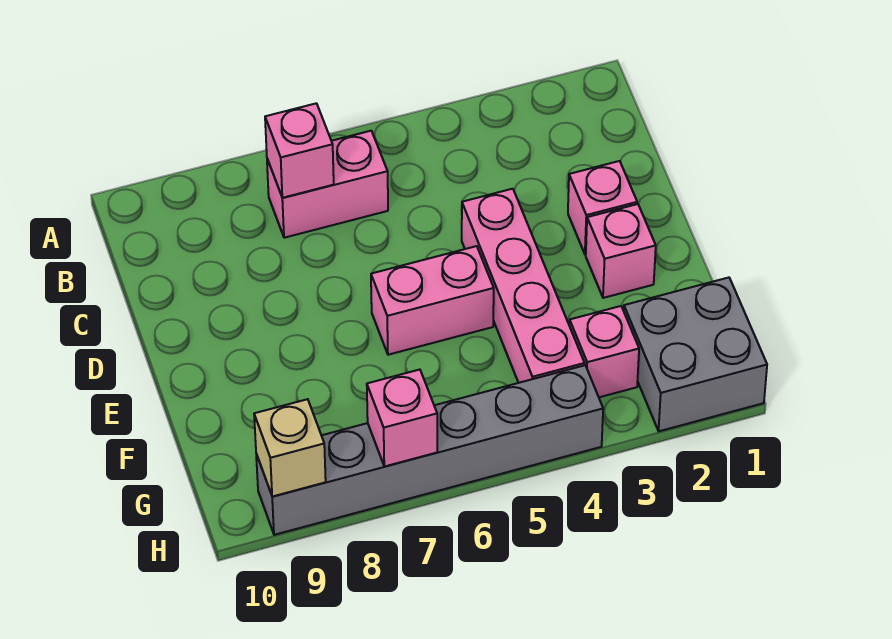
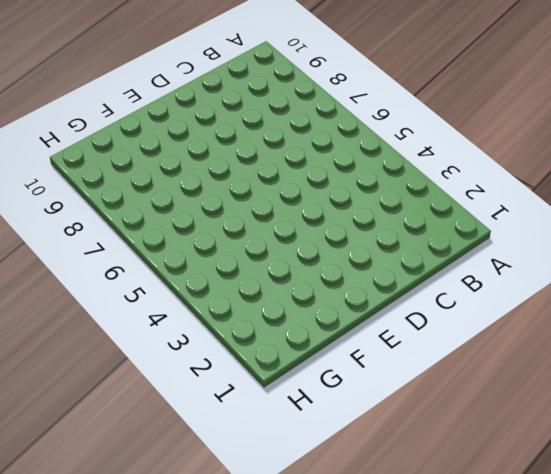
none -> pink brick B6:B7 level 1
none -> pink brick D2 level 1

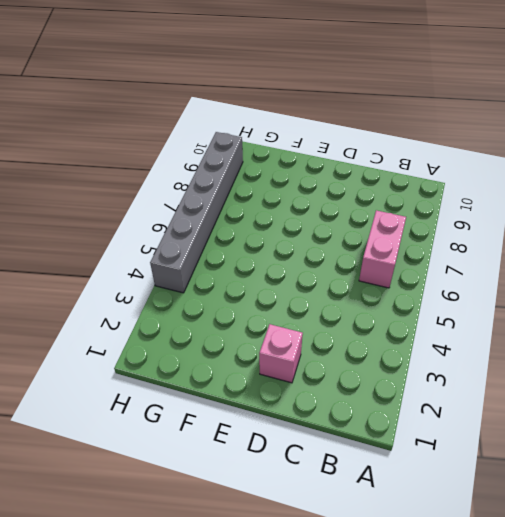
none -> pink brick D4:G4 level 1
none -> pink brick E2 level 1

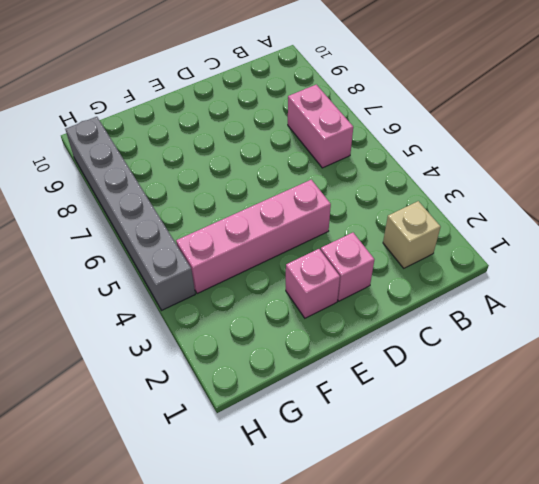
tan brick B2 level 1 -> tan brick H9 level 2
none -> pink brick E5:E6 level 1
none -> grey brick G1:H2 level 1

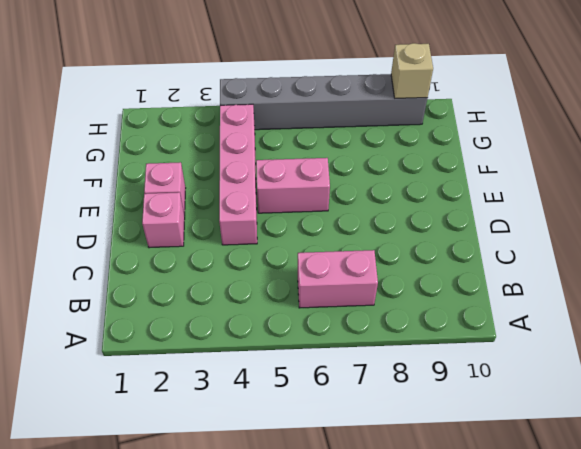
none -> grey brick G1:H2 level 1
none -> pink brick G3 level 1

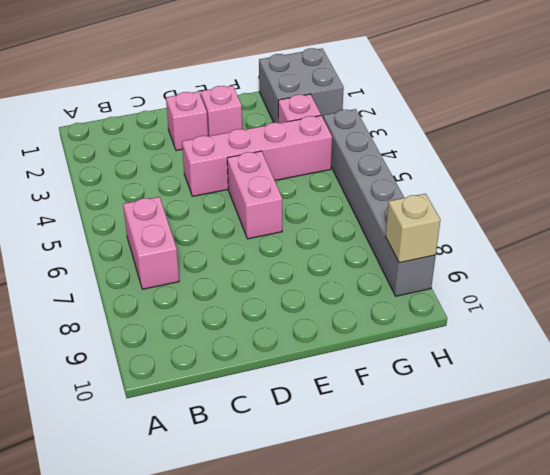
none -> pink brick B7 level 2
none -> pink brick H7 level 2

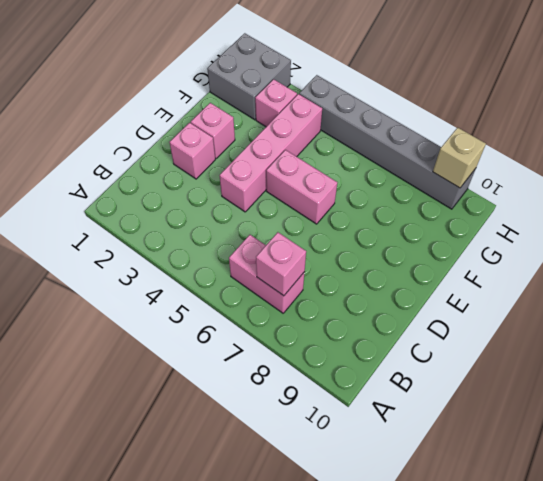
none -> pink brick H7 level 2

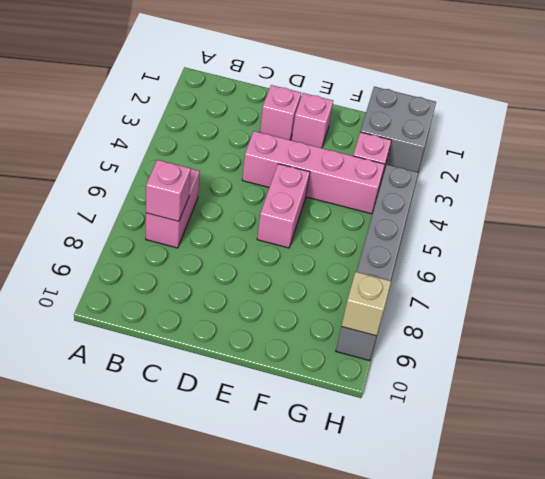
none -> pink brick H7 level 2

